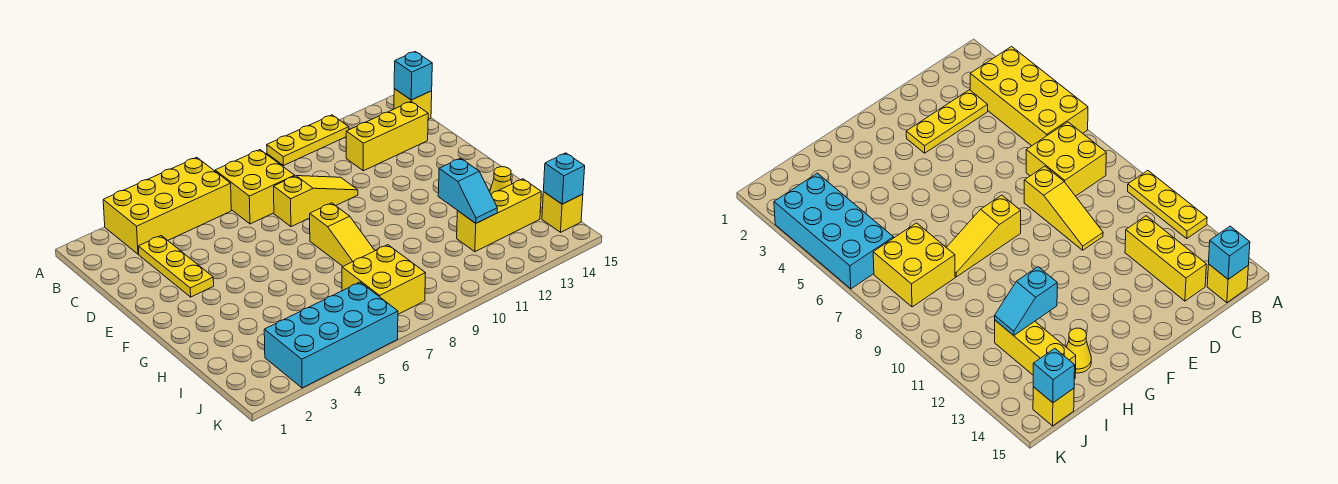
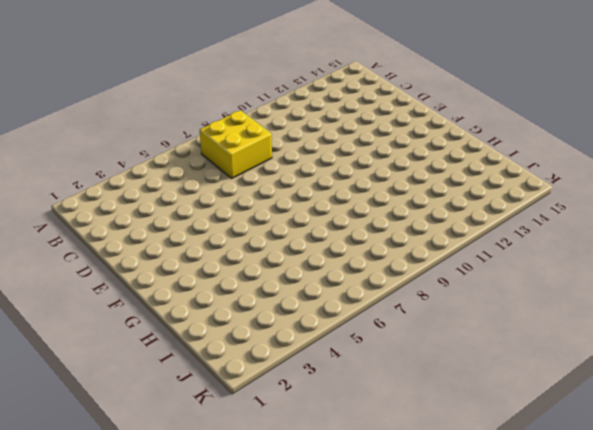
none -> yellow brick A3:B6 level 1
none -> yellow plate A10:A12 level 1
none -> yellow brick B15 level 1

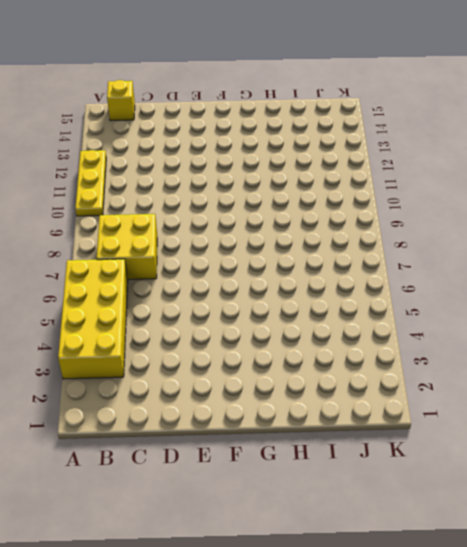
none -> yellow plate C3:E3 level 1
none -> yellow brick C12:C14 level 1
none -> yellow slope D8:D10 level 1 top 8

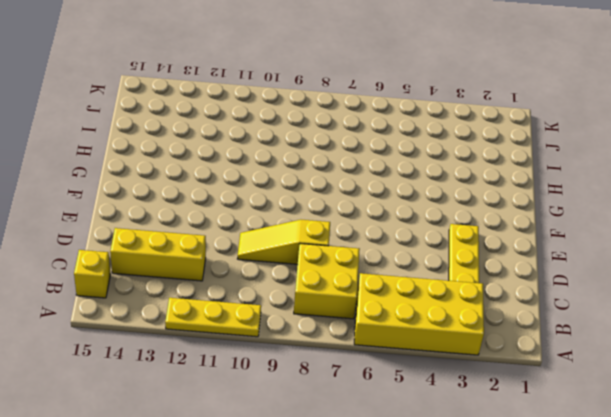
none -> yellow slope F8:H8 level 1 top F
none -> yellow cone H14 level 1
none -> yellow brick I7:J8 level 1

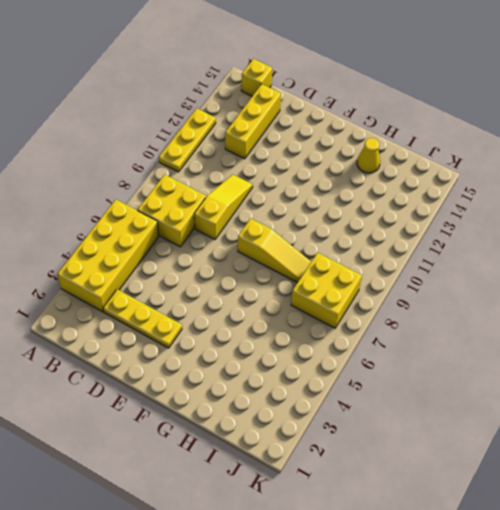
none -> yellow brick I12:I14 level 1
none -> cyan brick J3:K6 level 1
none -> yellow brick J15 level 1

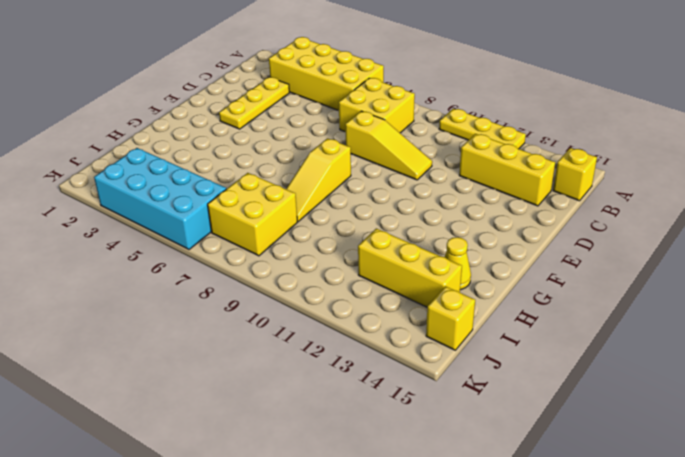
none -> cyan brick B15 level 2
none -> cyan slope H12:I12 level 2 top H
none -> cyan brick J15 level 2

